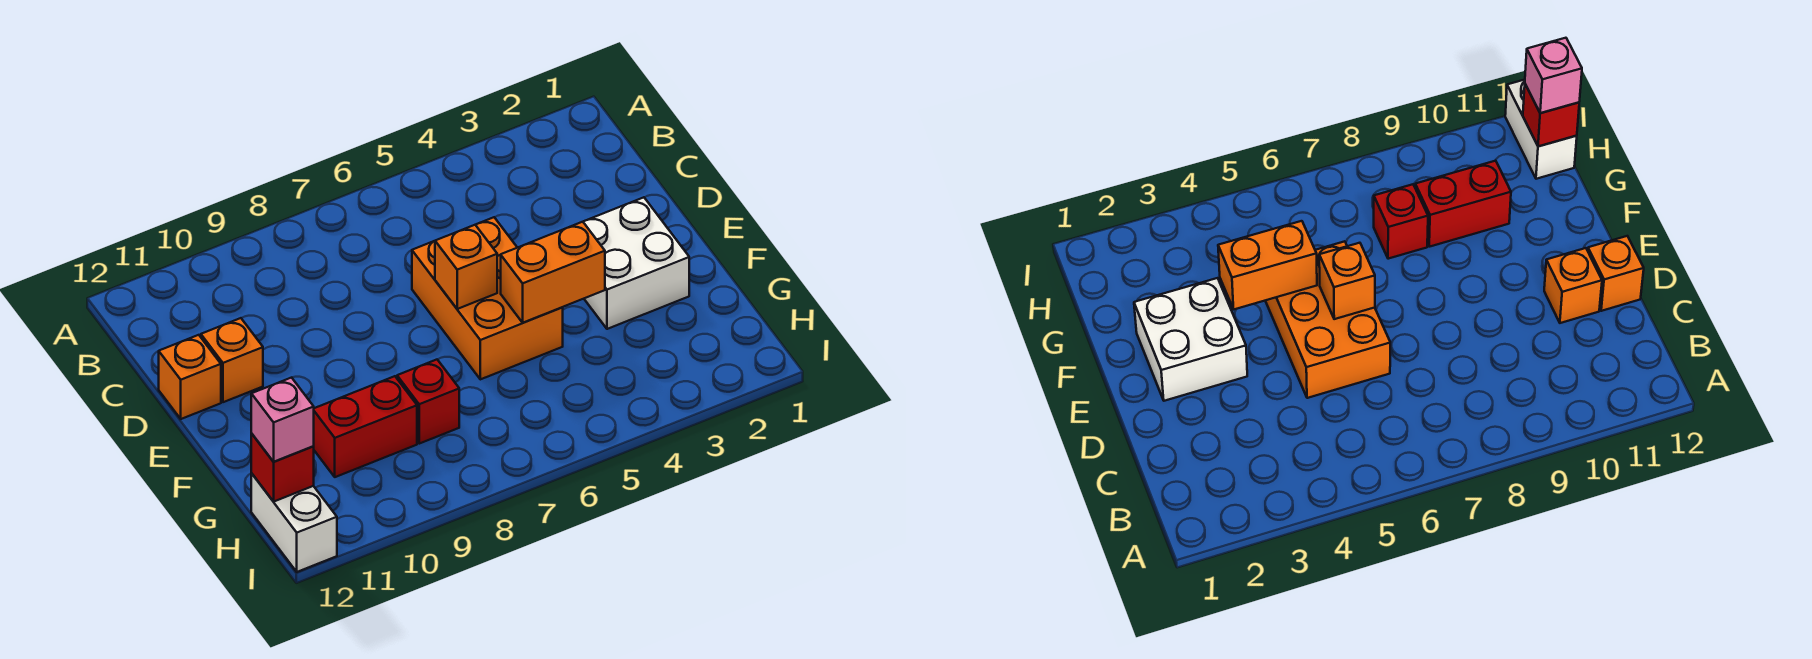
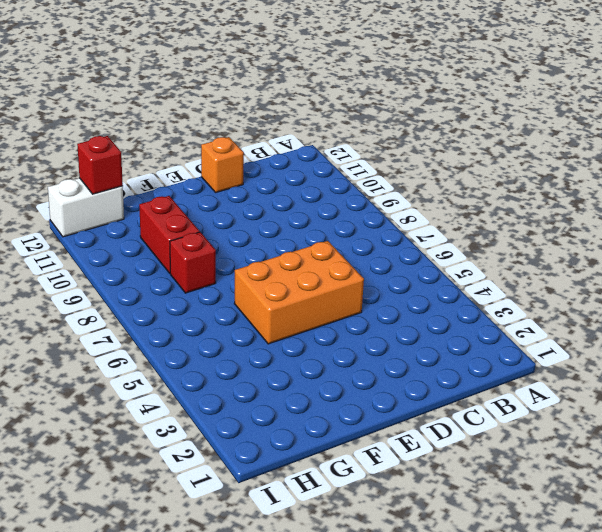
none -> orange brick D11 level 1
none -> white brick E2:F3 level 1

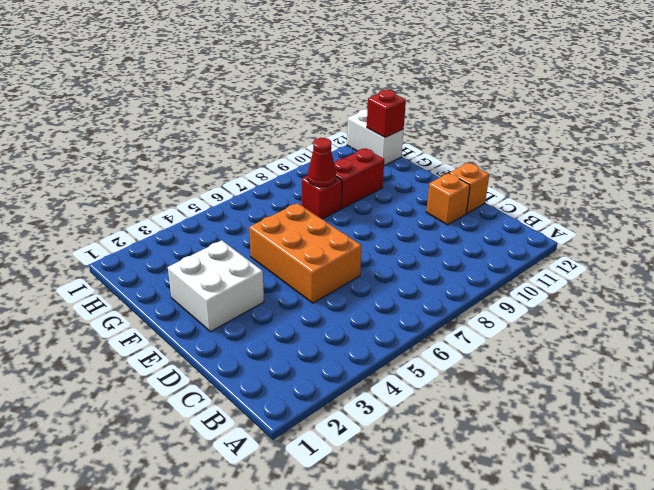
red cone G8 level 2 -> none
none -> orange brick E6 level 2
none -> orange brick F4:F5 level 2

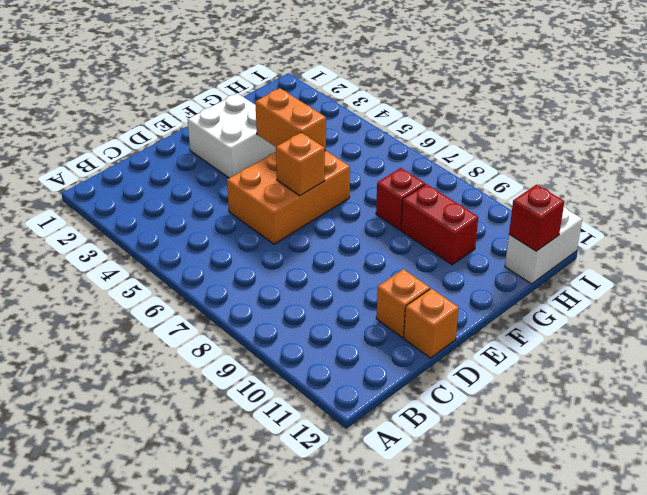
none -> pink brick H12 level 3

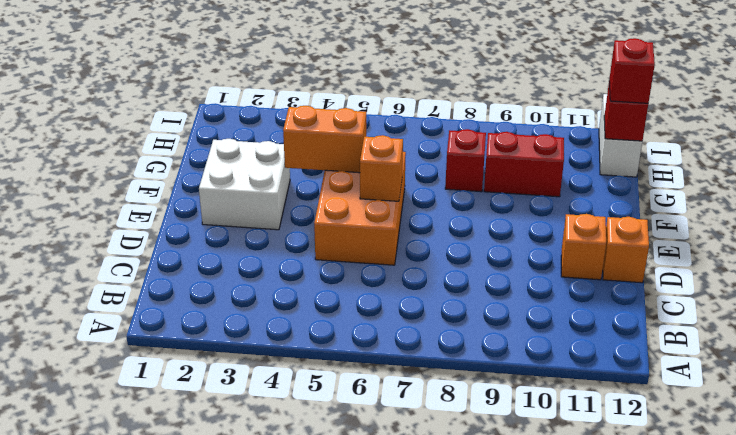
red brick H12 level 3 -> pink brick H12 level 3

